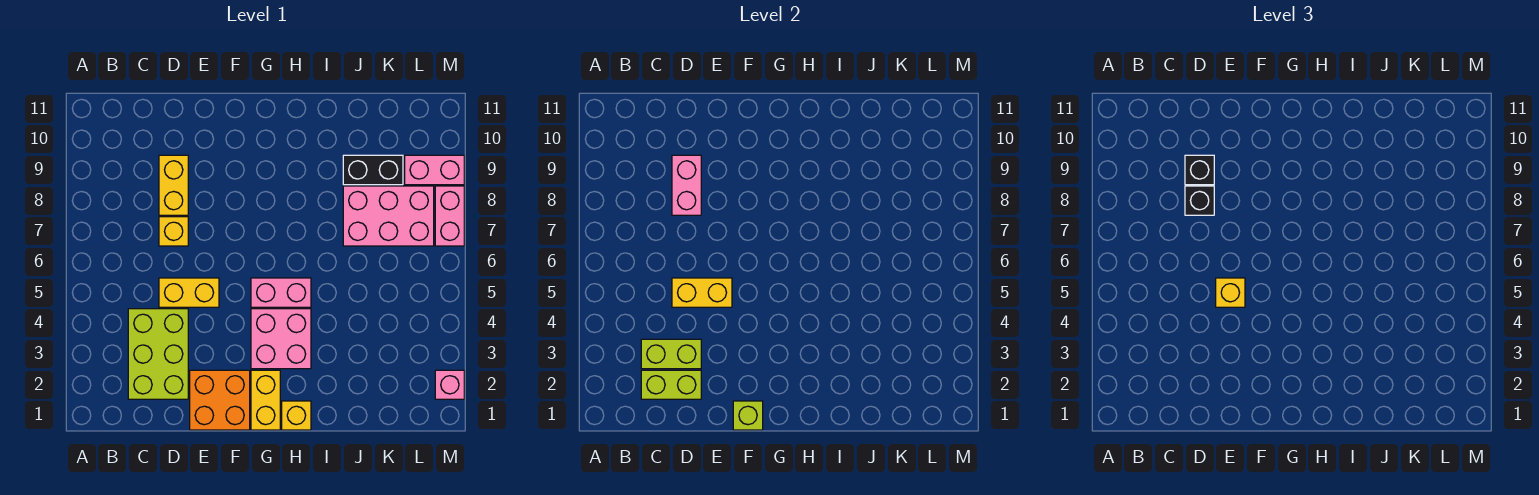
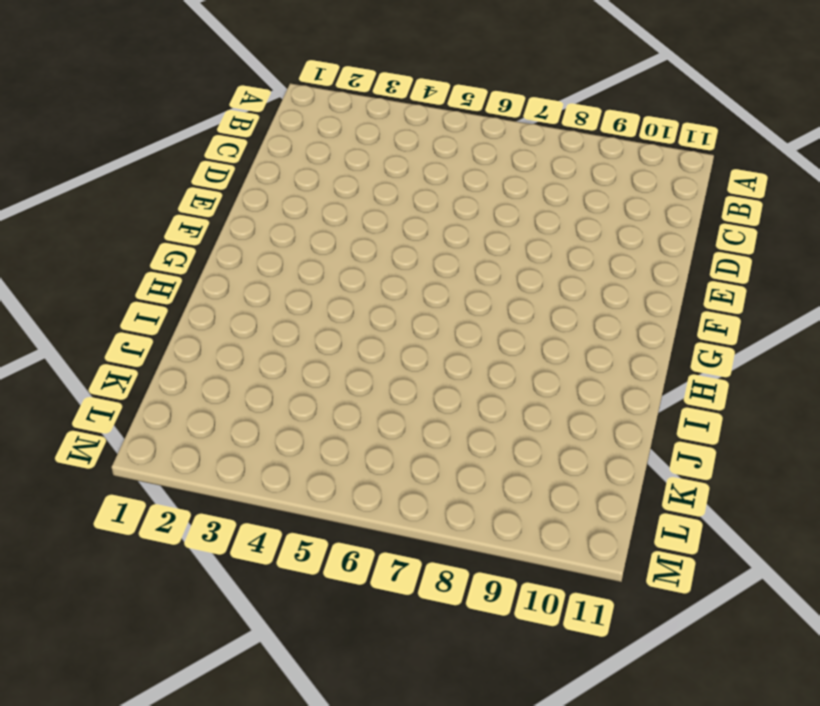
none -> lime brick C2:D4 level 1
none -> yellow brick D5:E5 level 1
none -> yellow brick D7 level 1

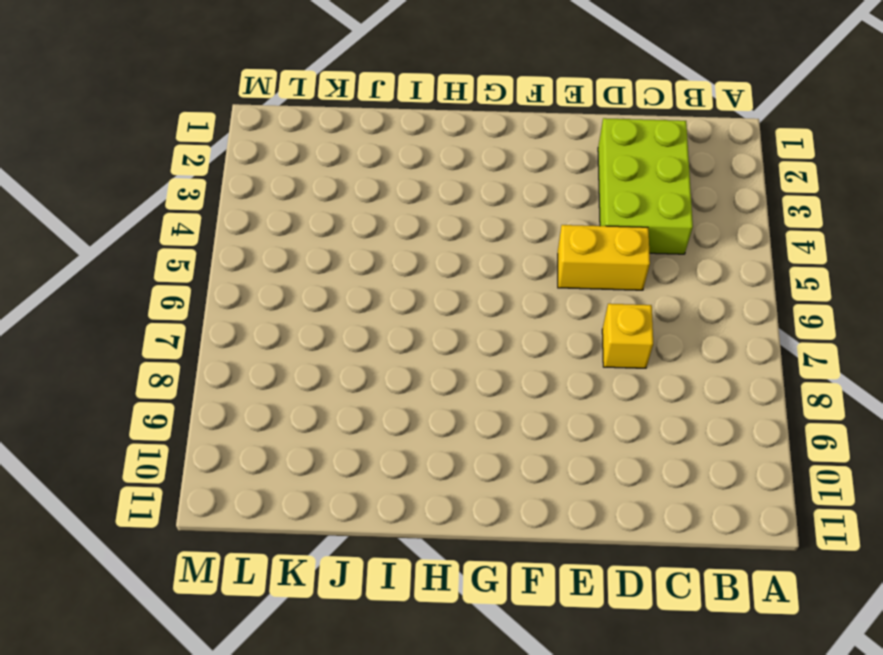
none -> yellow brick D8:D9 level 1
none -> orange brick E1:F2 level 1
none -> yellow brick G1:G2 level 1

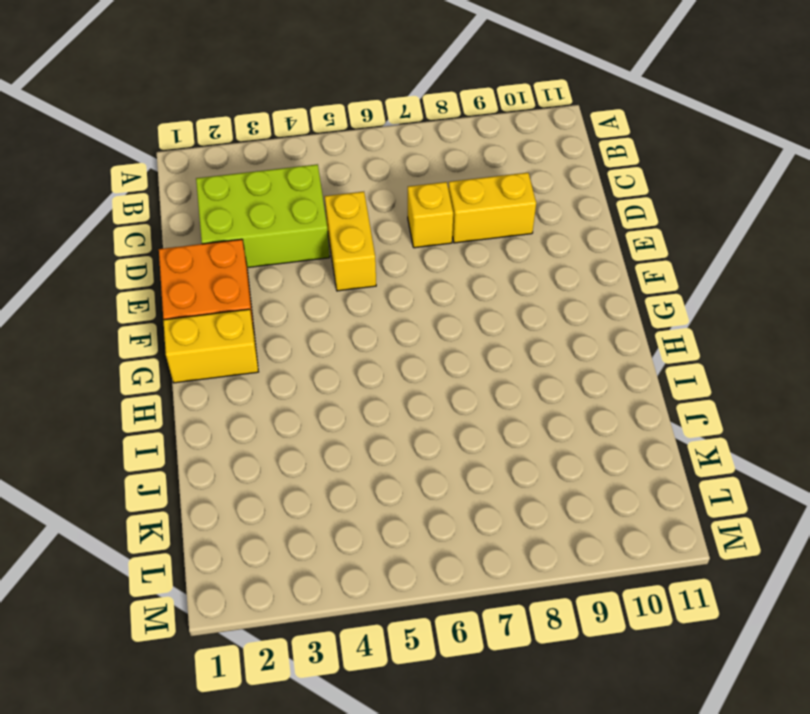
none -> pink brick G3:H4 level 1
none -> pink brick G5:H5 level 1
none -> yellow brick H1 level 1

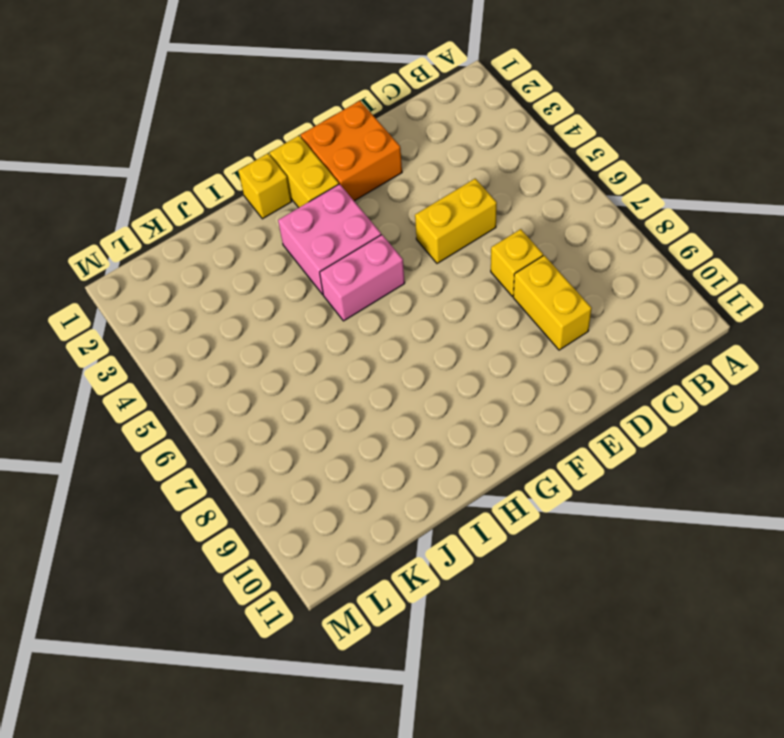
none -> lime brick C2:D4 level 1
none -> pink brick J7:L8 level 1
none -> black brick J9:K9 level 1

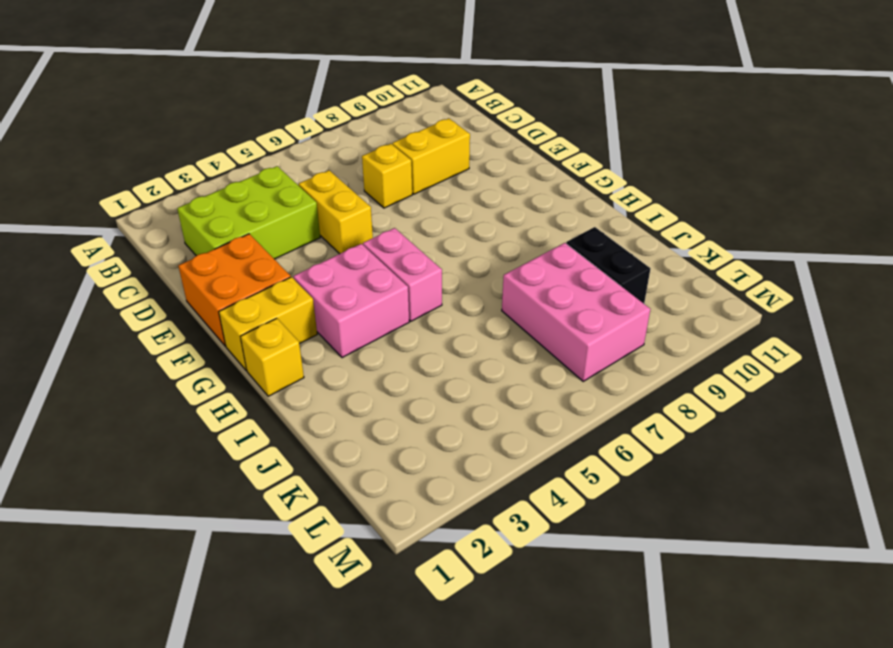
none -> pink brick L9:M9 level 1
none -> pink brick M2 level 1
none -> pink brick M7:M8 level 1

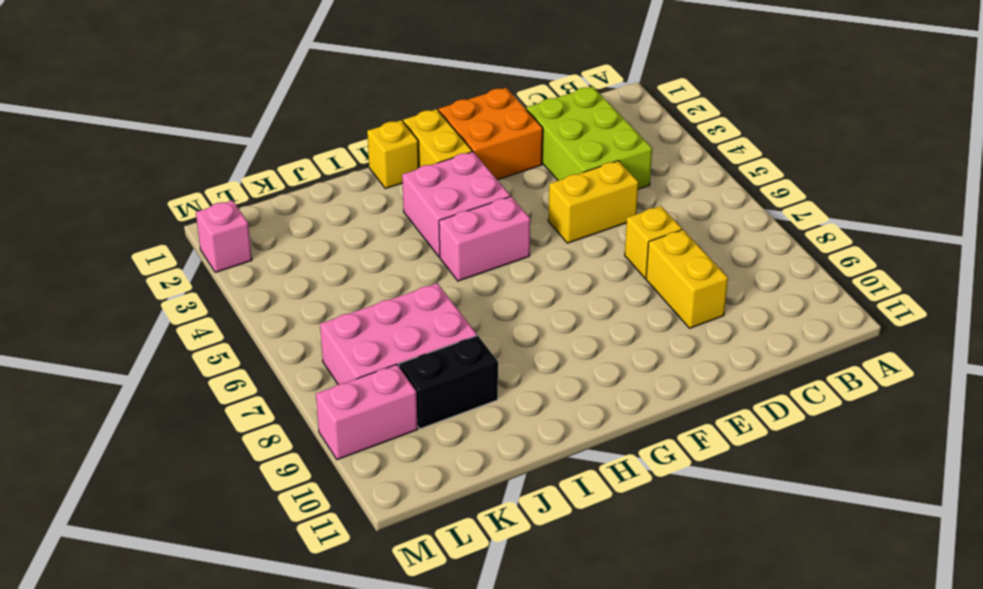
none -> pink brick M7:M8 level 1
none -> lime brick C2:D2 level 2
none -> lime brick C3:D3 level 2

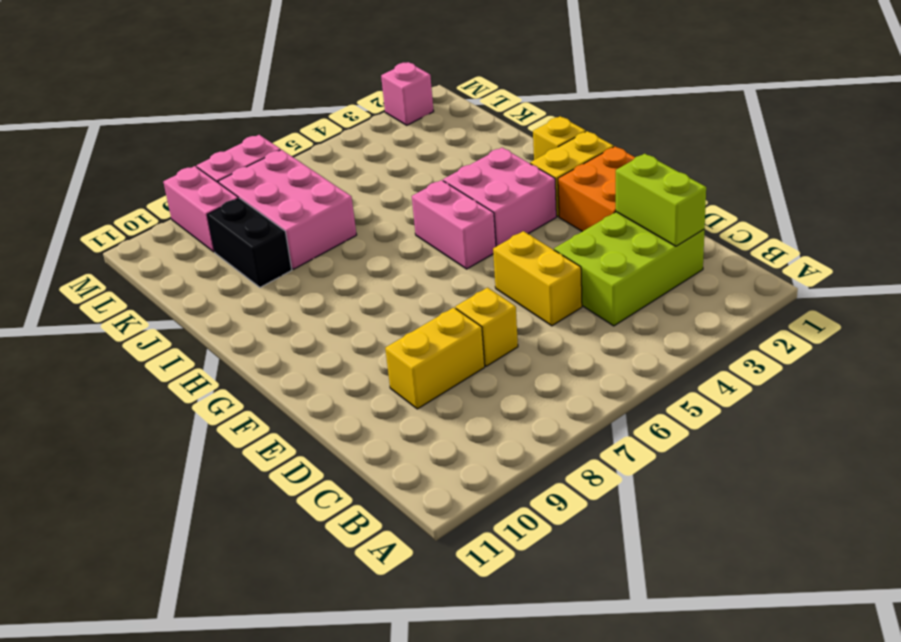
none -> lime brick C3:D3 level 2
none -> yellow brick D5:E5 level 2
none -> pink brick D8:D9 level 2

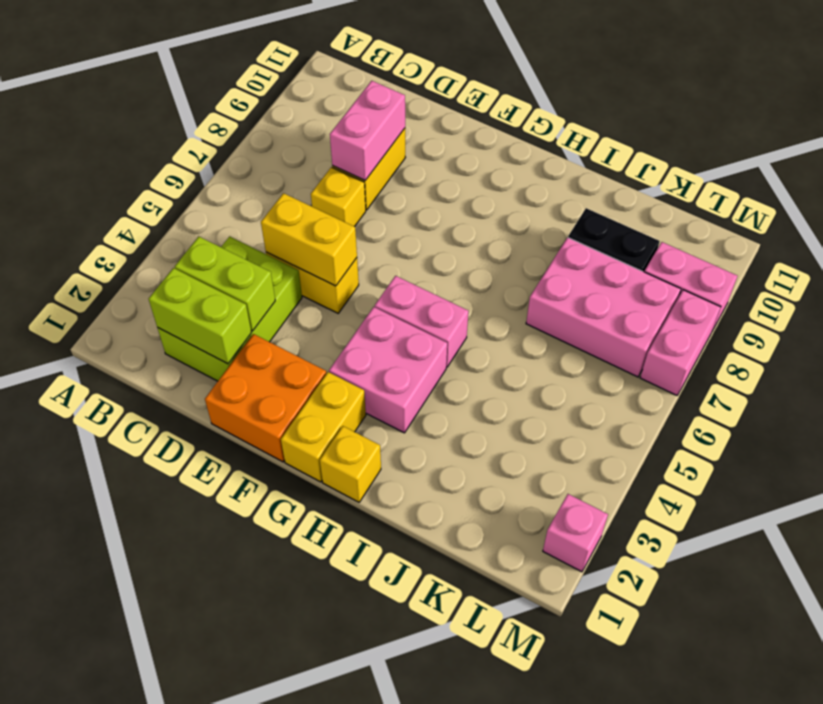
none -> lime brick F1 level 2
none -> black brick D8 level 3
none -> black brick D9 level 3

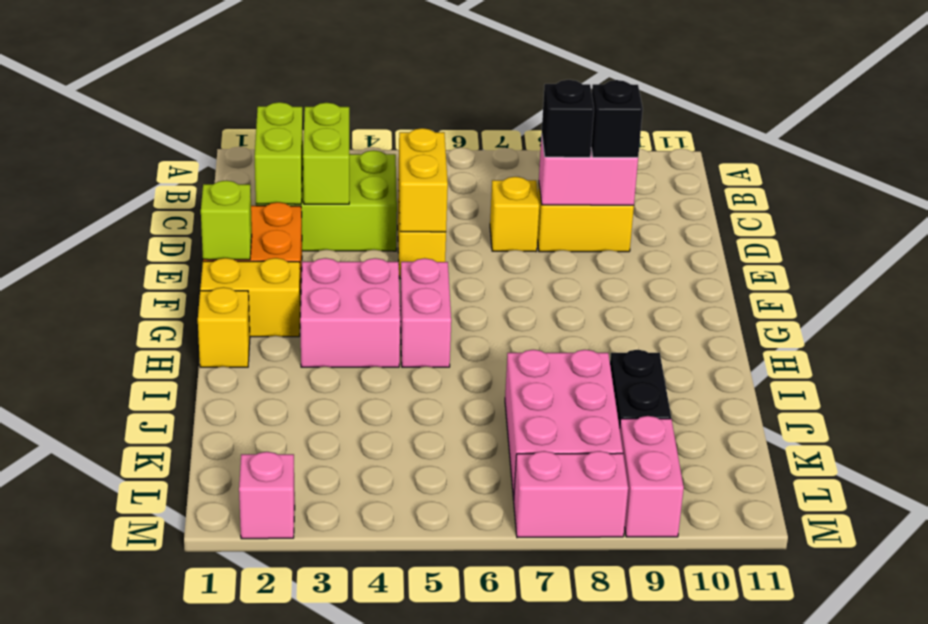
none -> yellow brick E5 level 3

